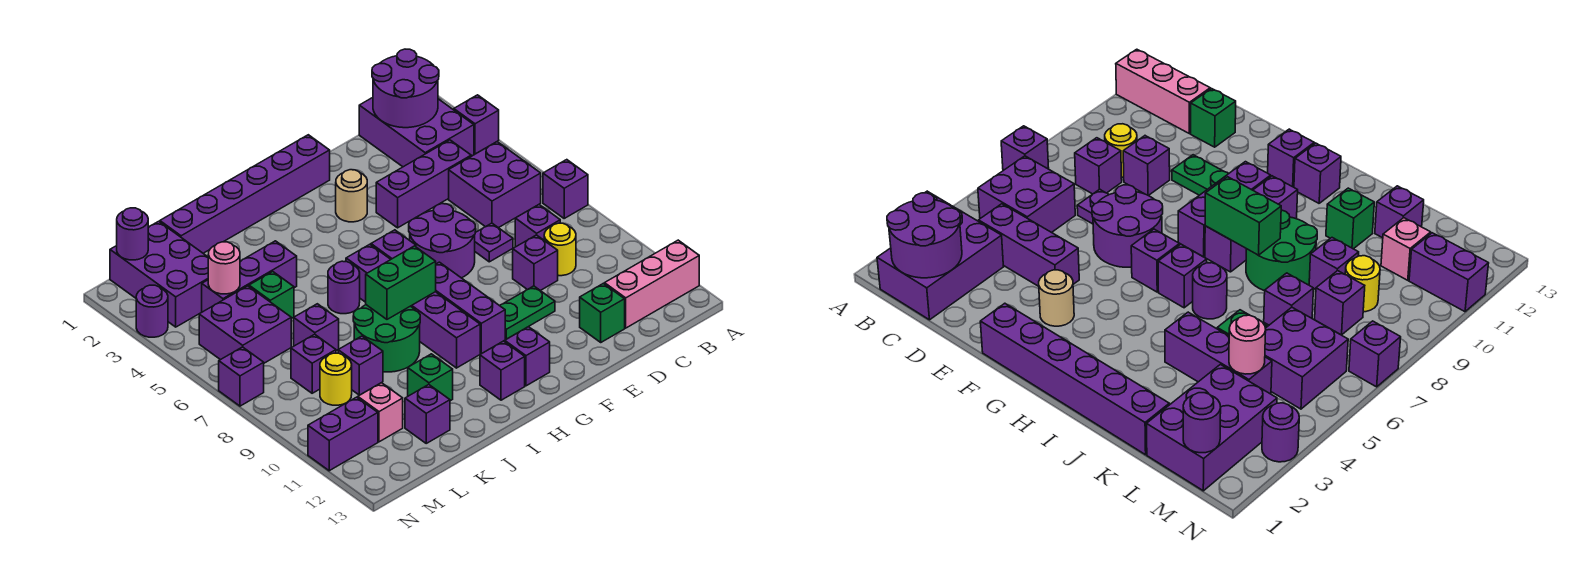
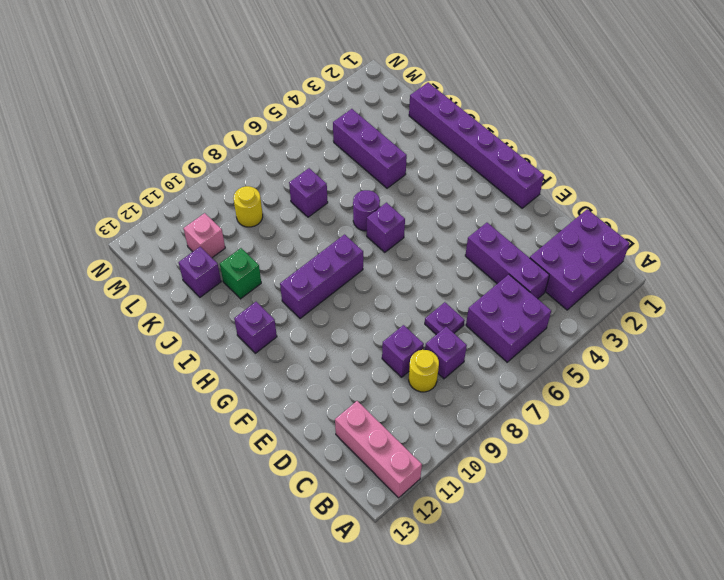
none -> purple brick A3 level 1
none -> purple brick A7 level 1
none -> green brick D12 level 1
none -> purple round brick E6:F7 level 1

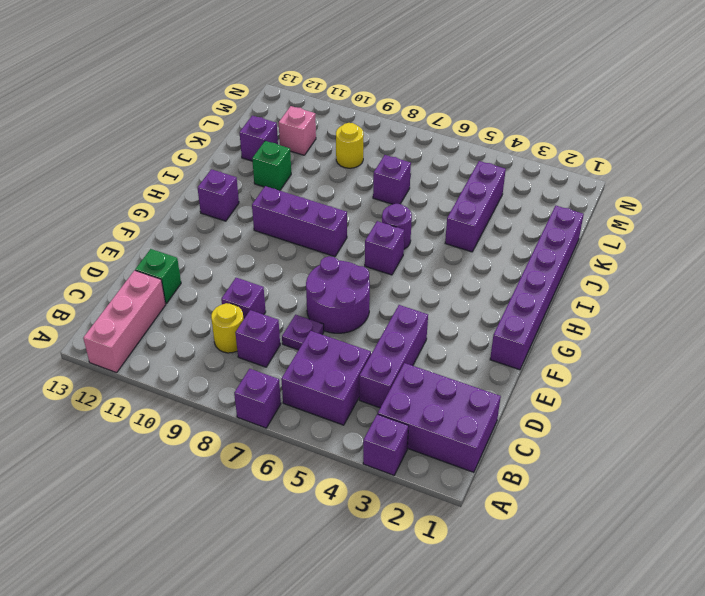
none -> green plate E10:F10 level 1
none -> tan round brick F3 level 1
none -> purple brick G6 level 1
none -> purple brick G8:G10 level 1

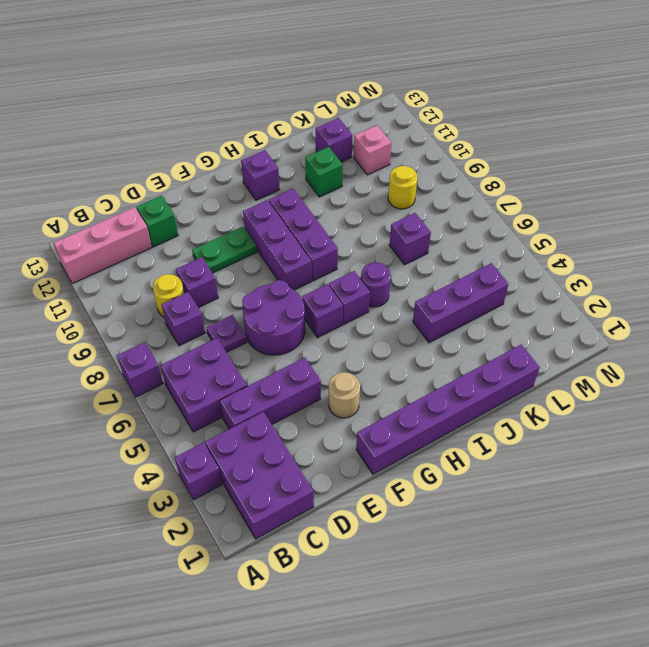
none -> purple brick G12 level 1
none -> green round brick I8:J9 level 1
none -> green brick K5 level 1
none -> purple brick K9 level 1

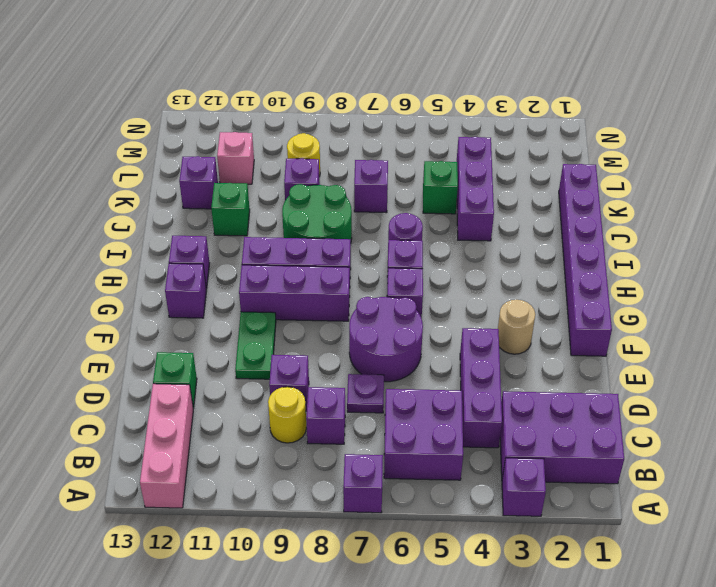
none -> purple brick L1:M3 level 1
none -> purple brick L5:M6 level 1
none -> purple brick L8 level 1
none -> purple brick M11:N11 level 1

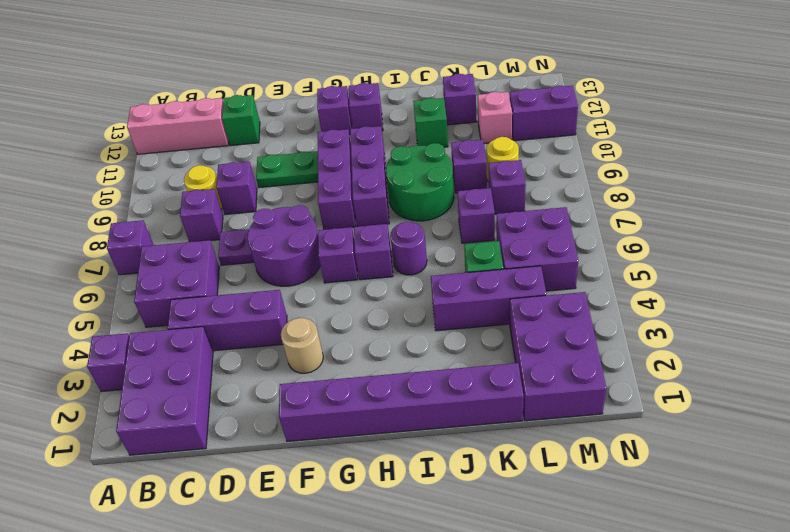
none -> purple round brick N3 level 1
none -> purple brick N7 level 1
none -> purple round brick B1:C2 level 2
none -> green brick H8:I8 level 2

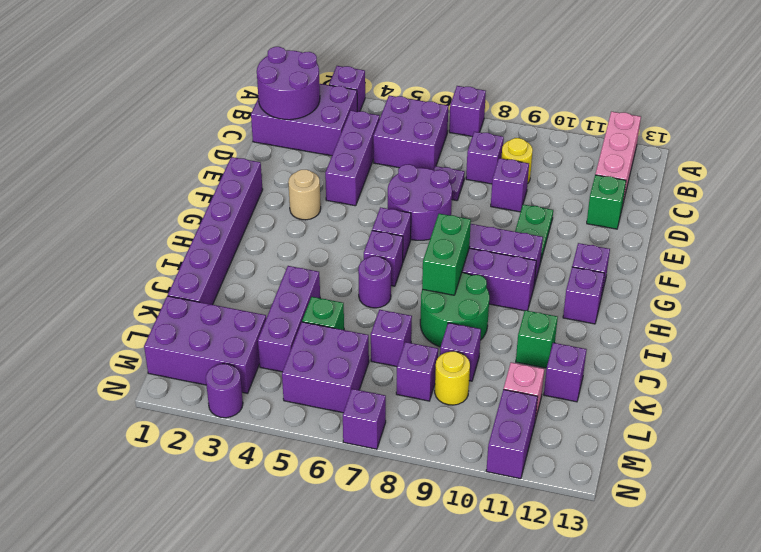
none -> pink round brick L4 level 2
none -> purple round brick M1 level 2

